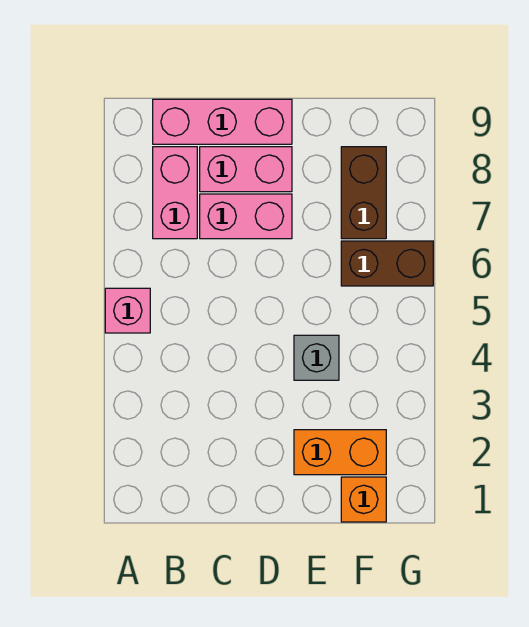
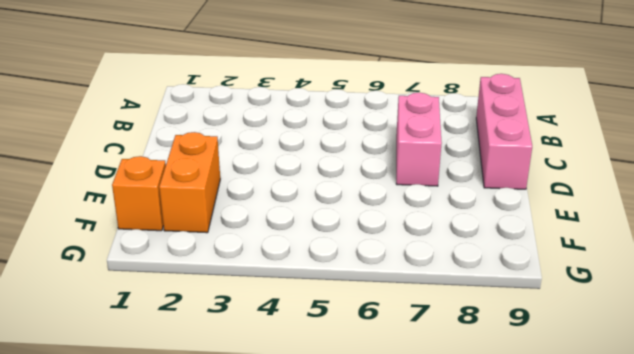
none -> pink brick A5 level 1
none -> pink brick B7:B8 level 1

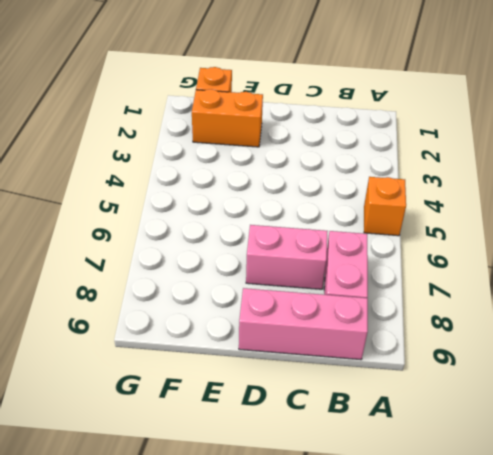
orange brick A5 level 1 -> pink brick A5 level 1
none -> pink brick C8:D8 level 1
none -> grey brick E4 level 1

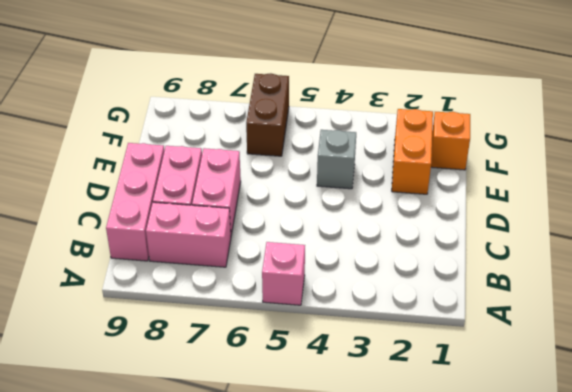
none -> brown brick F7:F8 level 1

